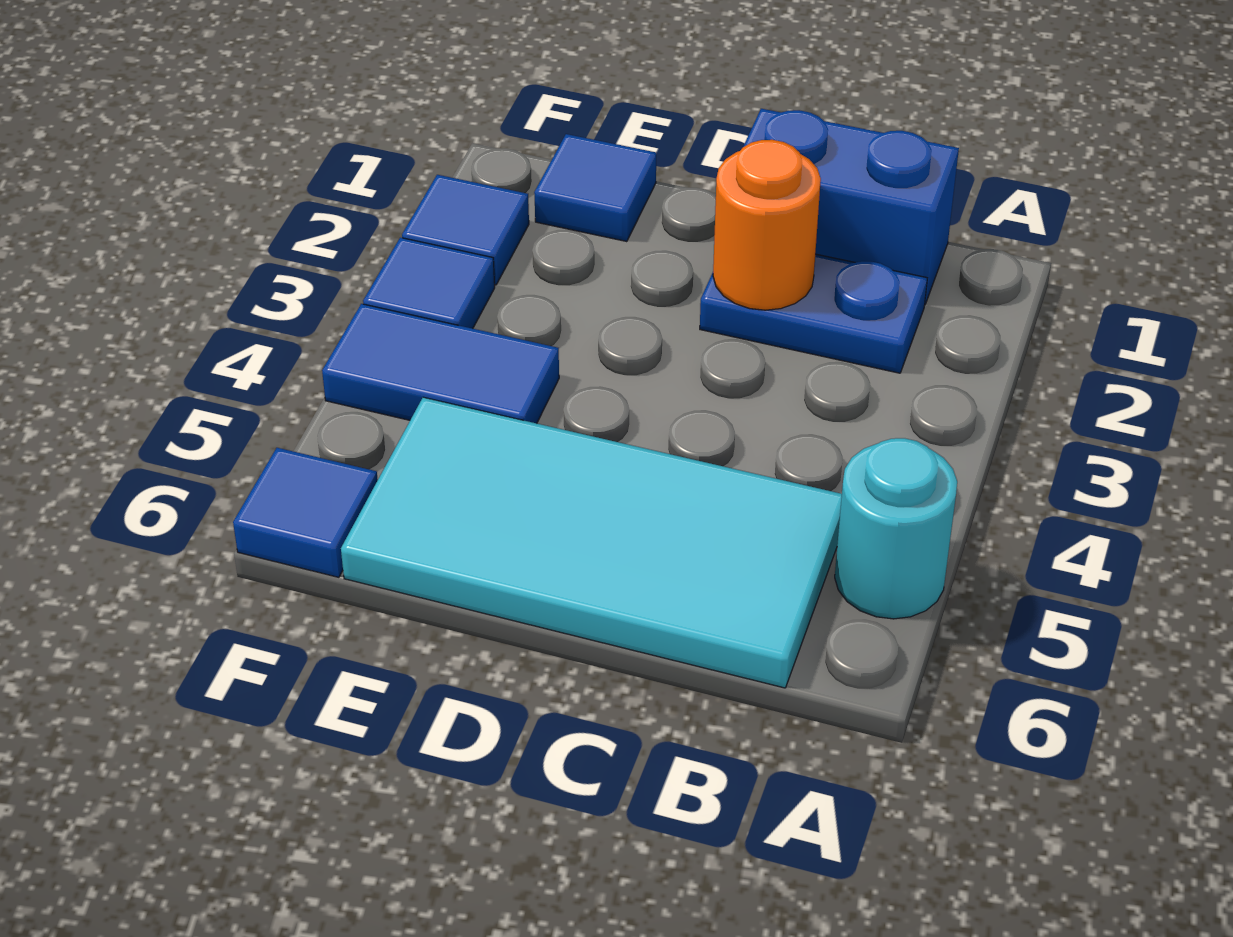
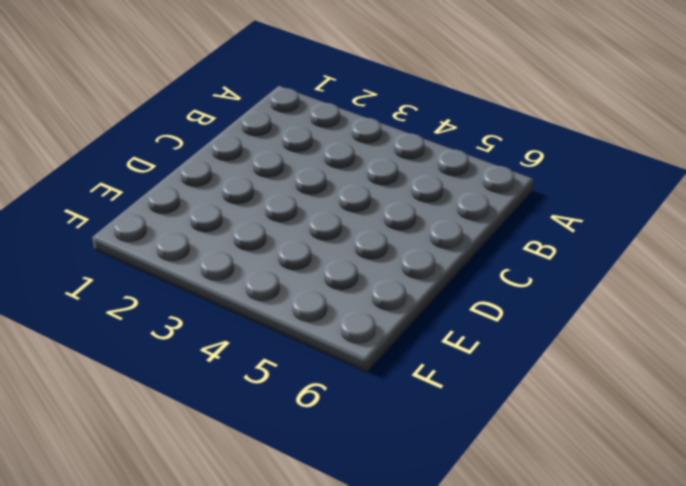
none -> cyan round brick A5 level 1
none -> blue brick B1:C1 level 1

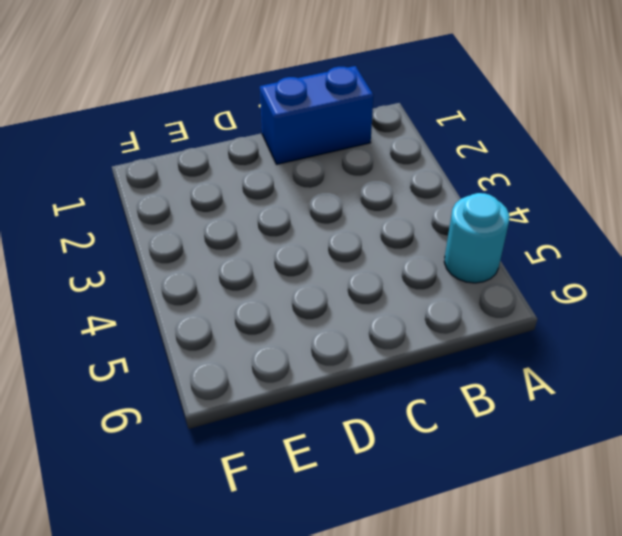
none -> blue plate B2:C2 level 1
none -> cyan tile B5:E6 level 1

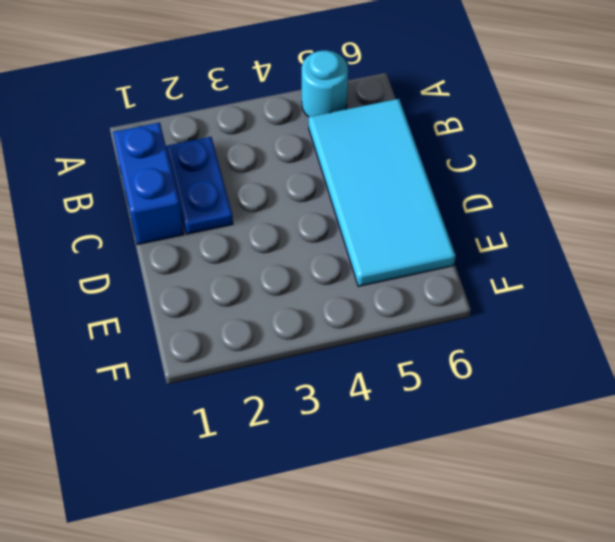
none -> blue tile E1 level 1
none -> blue tile E4:F4 level 1

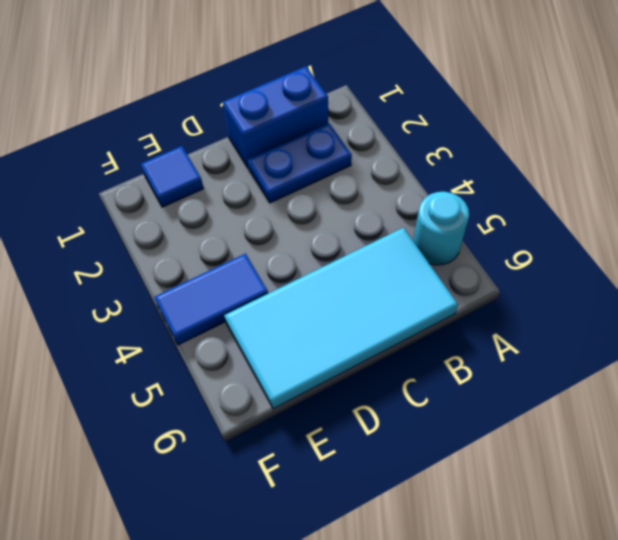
none -> blue tile F2 level 1
none -> blue tile F3 level 1

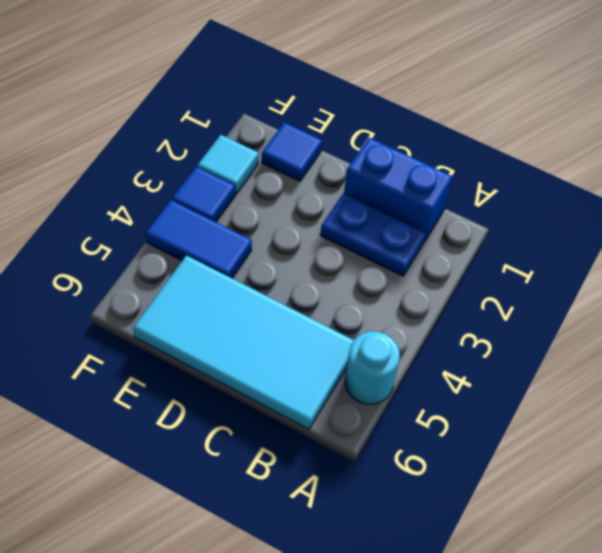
cyan tile F2 level 1 -> blue tile F2 level 1
none -> blue tile F6 level 1
none -> orange round brick C2 level 2

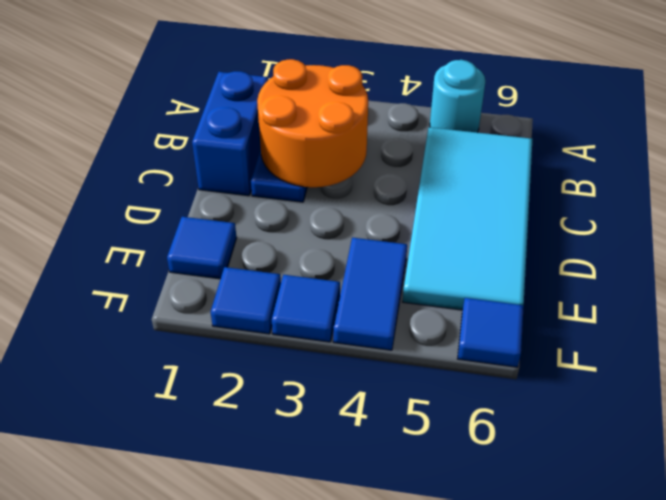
orange round brick B2:C3 level 2 -> orange round brick C2 level 2

